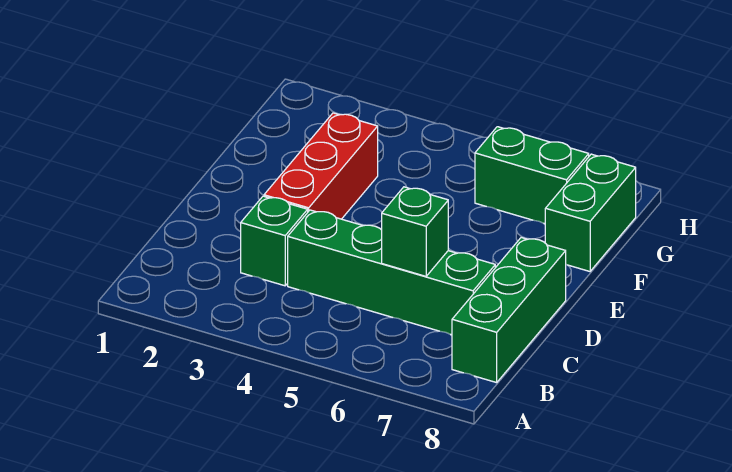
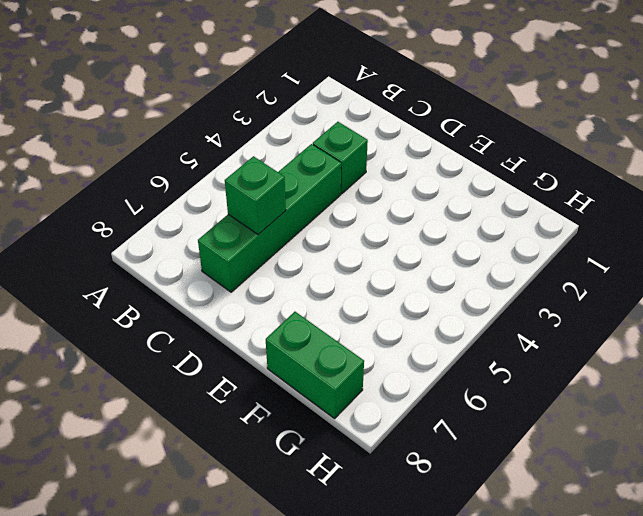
none -> green brick B8:D8 level 1
none -> red brick D3:F3 level 1

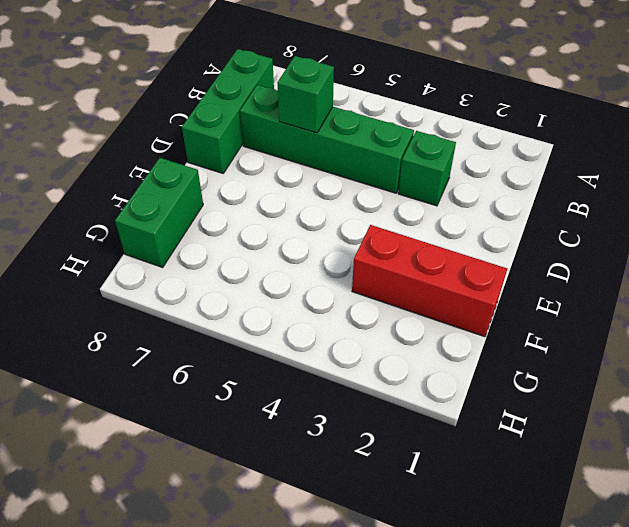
red brick F1:F3 level 1 -> red brick D3:F3 level 1
none -> green brick G6:G7 level 1

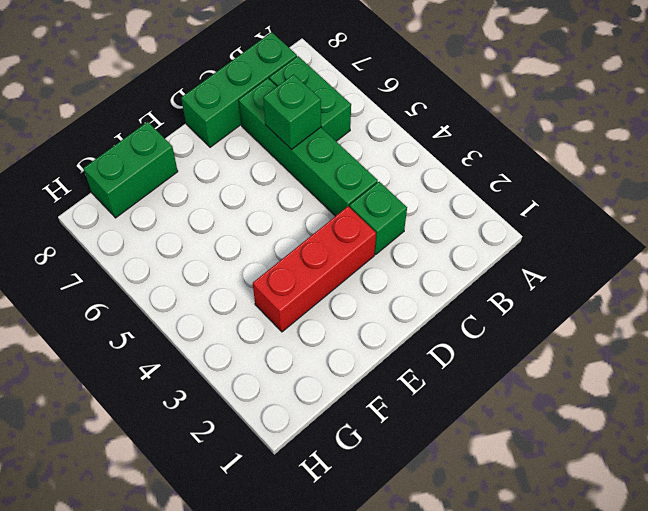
green brick B6:B7 level 1 -> green brick G6:G7 level 1

